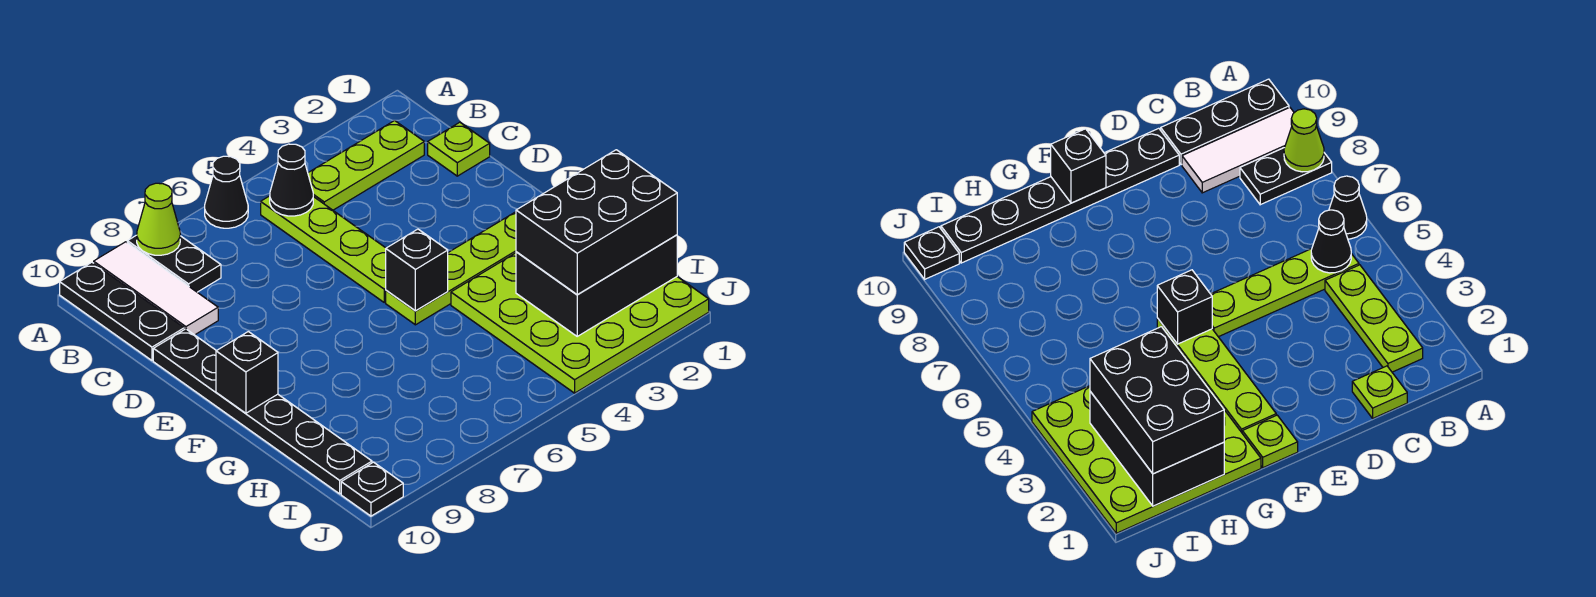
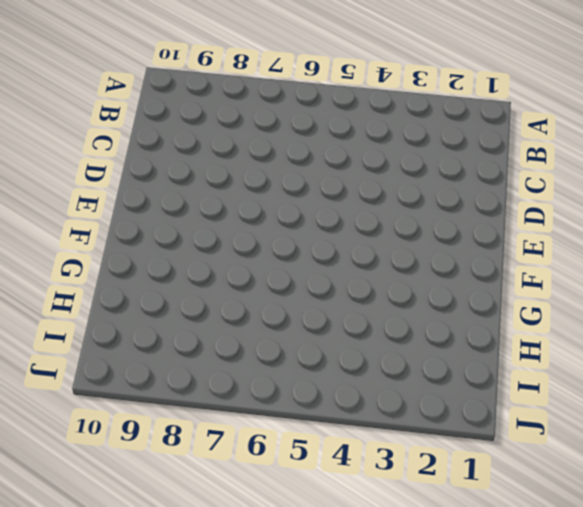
none -> black cone A6 level 1
none -> black plate A8:B8 level 1
none -> white tile A9:C9 level 1

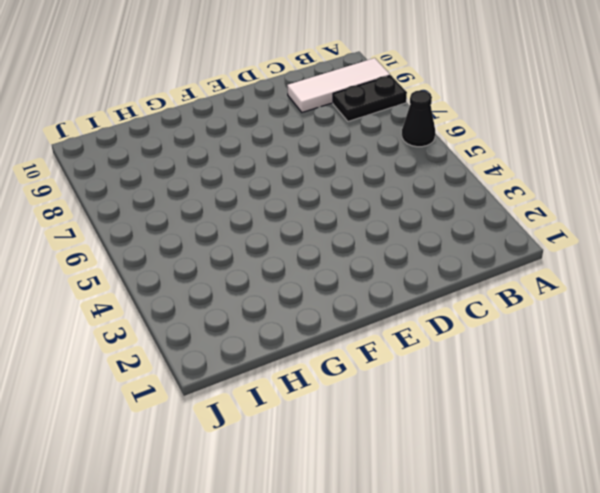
none -> black plate A10:C10 level 1
none -> lime plate B2:B4 level 1
none -> lime plate B5:E5 level 1

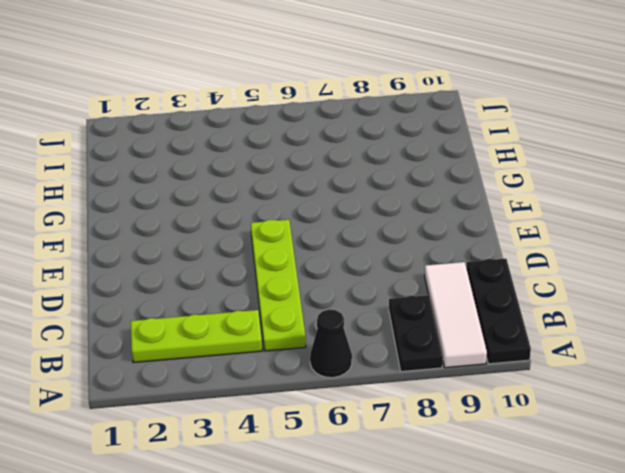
none -> lime plate C1 level 1
none -> black plate D10:I10 level 1
none -> lime plate F1 level 1

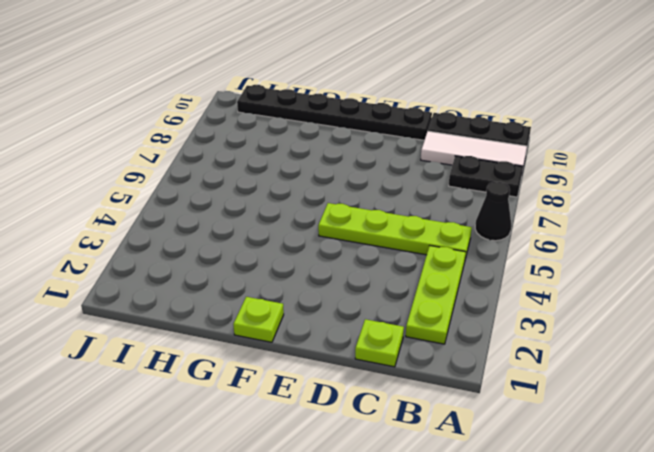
none -> lime plate F2:F5 level 1
none -> lime plate G1:J4 level 1
none -> black plate J10 level 1

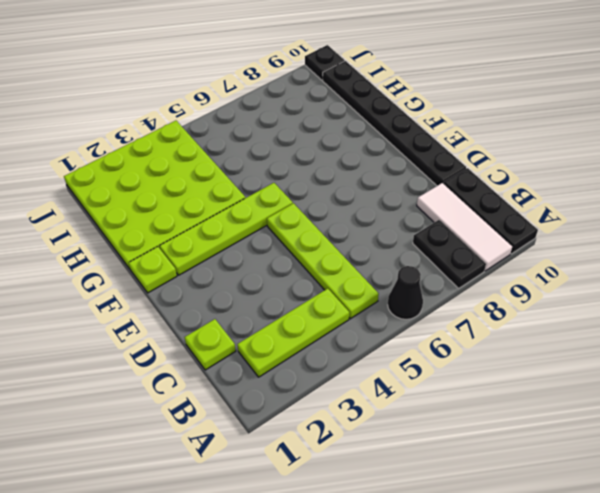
none -> lime cone A8 level 2
none -> black cone B5 level 2
none -> black brick F5 level 2

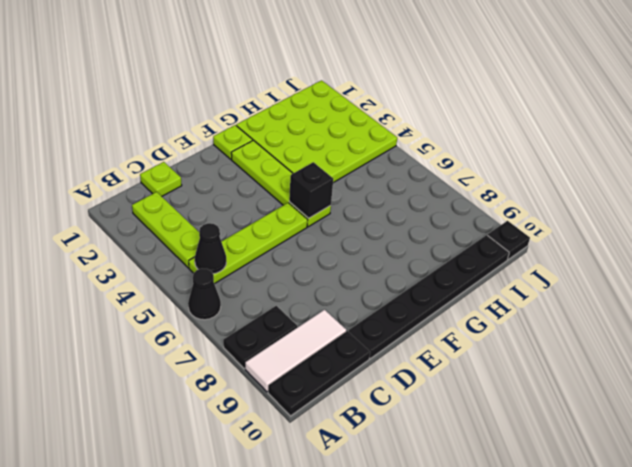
none -> lime cone A8 level 2
none -> black brick F10 level 2
none -> black brick H1:I3 level 2

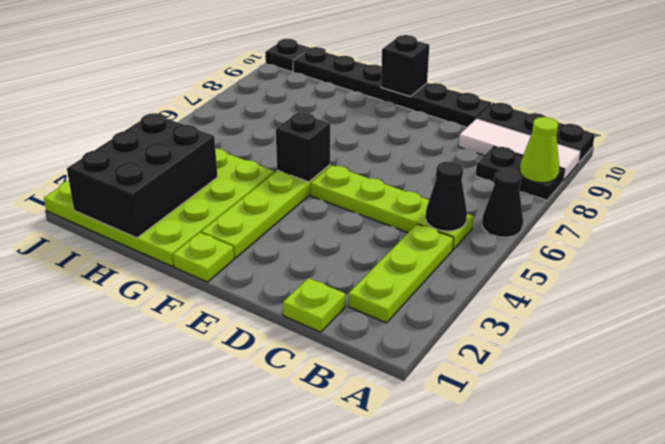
none -> black brick H1:I3 level 3

